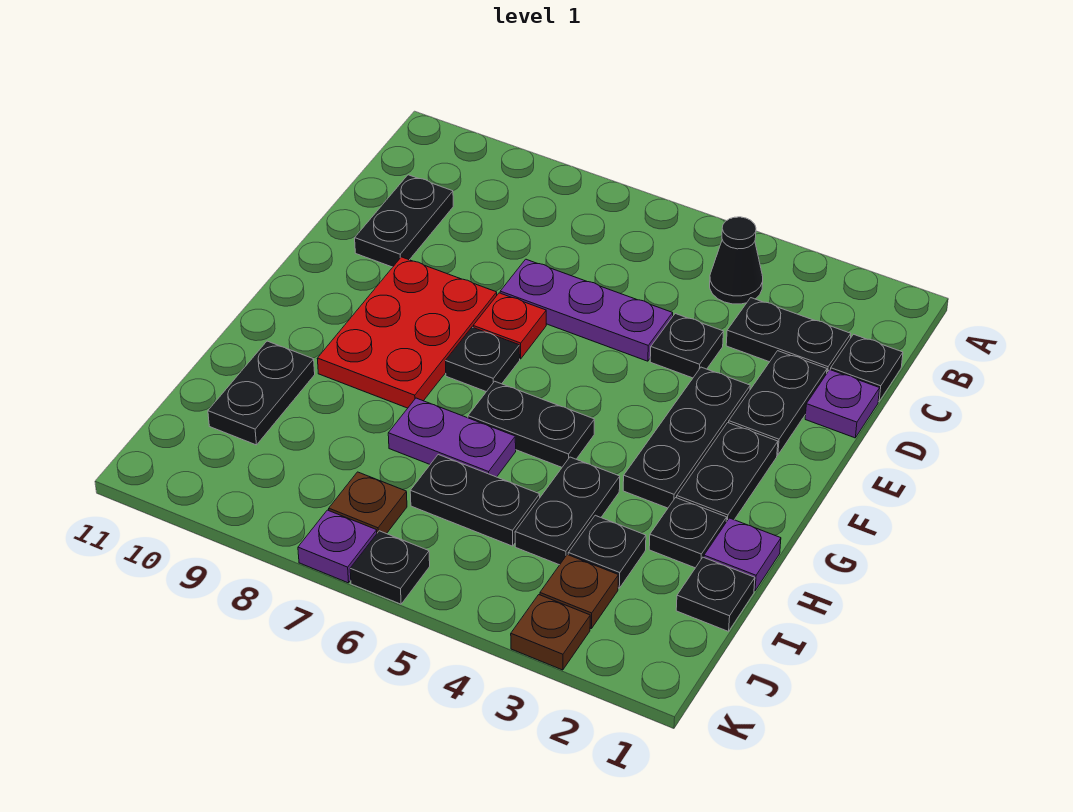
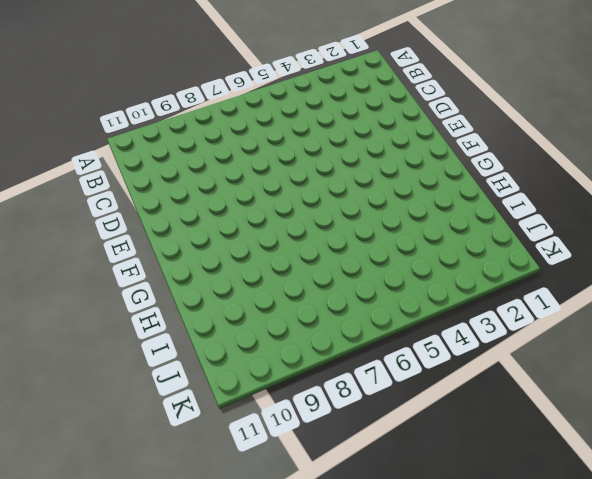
none -> black cone B4 level 1
none -> black plate C1 level 1
none -> black plate C2:C3 level 1

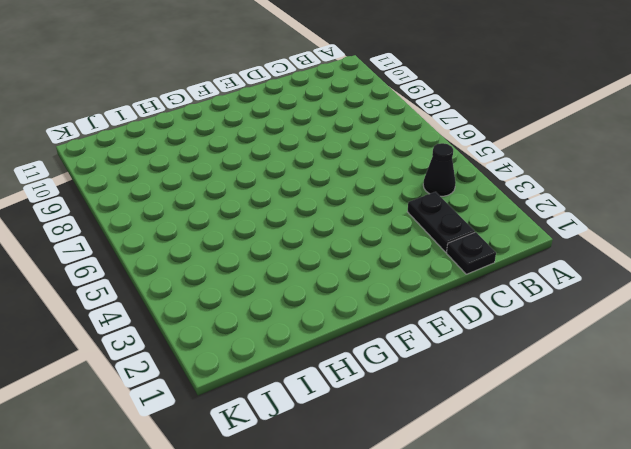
none -> black plate C10:D10 level 1
none -> purple plate D1 level 1
none -> black plate D2:E2 level 1

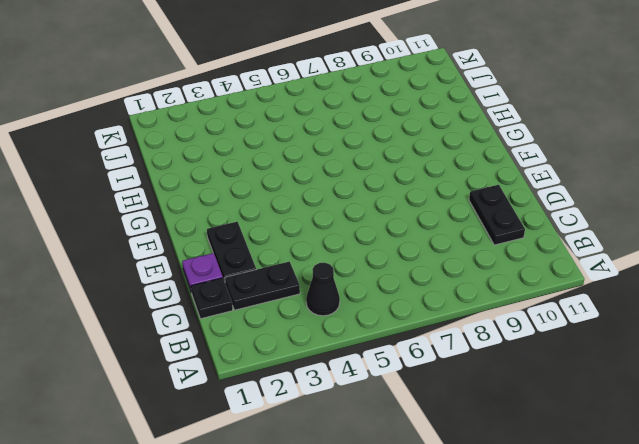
none -> black plate D4 level 1
none -> purple plate D5:D7 level 1
none -> black plate E3:G3 level 1

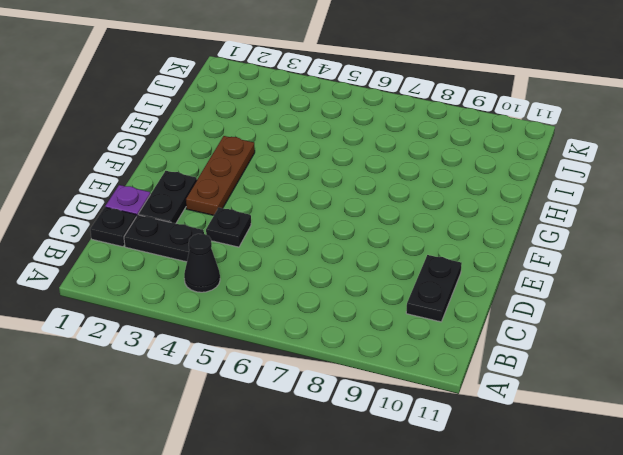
brown plate E3:G3 level 1 -> black plate E3:G3 level 1
none -> purple plate D5:D7 level 1
none -> red plate E7 level 1
none -> red plate E8:G9 level 1

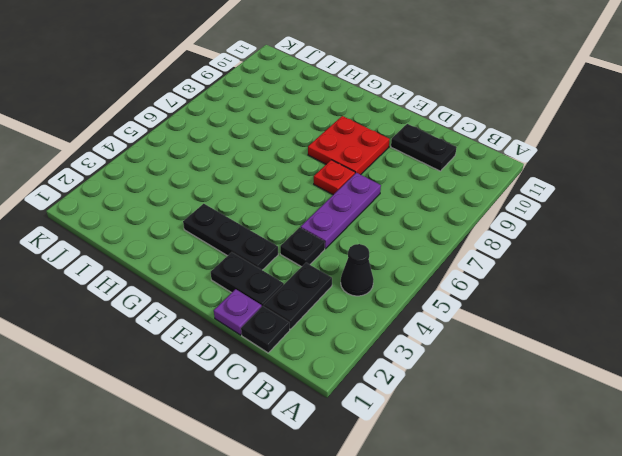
red plate E8:F9 level 1 -> red plate E8:G9 level 1
none -> black plate F2:G2 level 1
none -> black plate F7 level 1
none -> black plate G5:G6 level 1

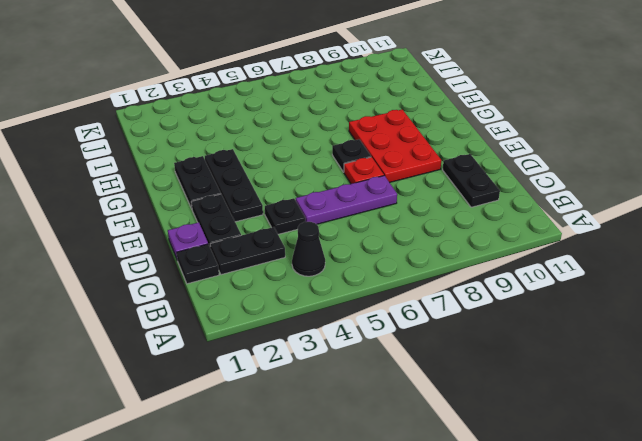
none -> black plate G5:G6 level 1
none -> purple plate H1 level 1
none -> black plate H2 level 1

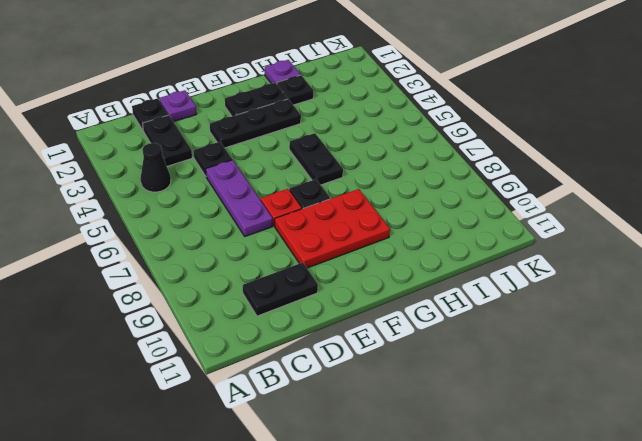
none -> black plate D2:E2 level 1
none -> black plate H4:I4 level 1
none -> purple plate H6:H7 level 1

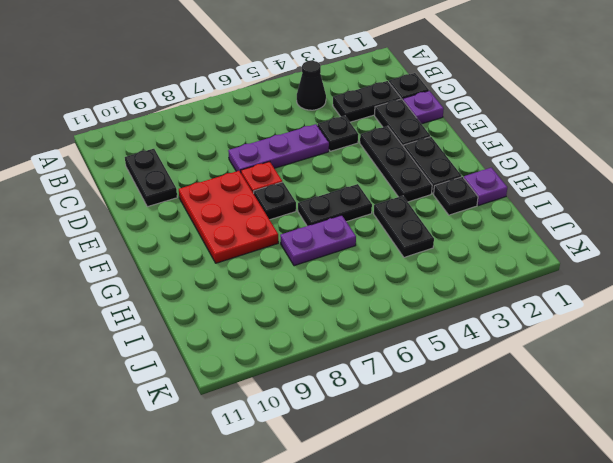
none -> black plate H10:I10 level 1
none -> black plate I1 level 1
none -> black plate I3 level 1

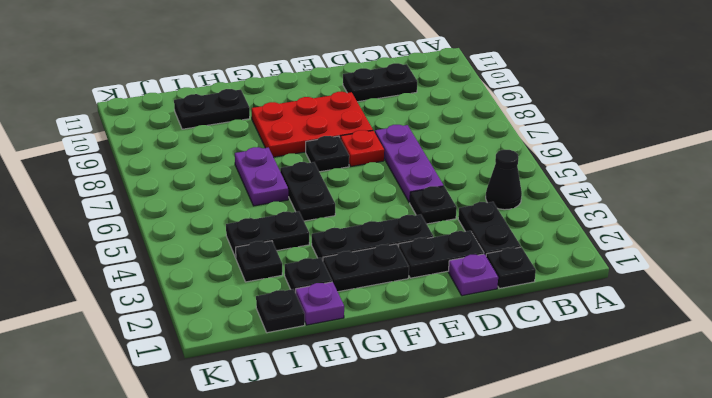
none -> black plate I5:I6 level 1
none -> brown plate J3 level 1
none -> brown plate J7 level 1

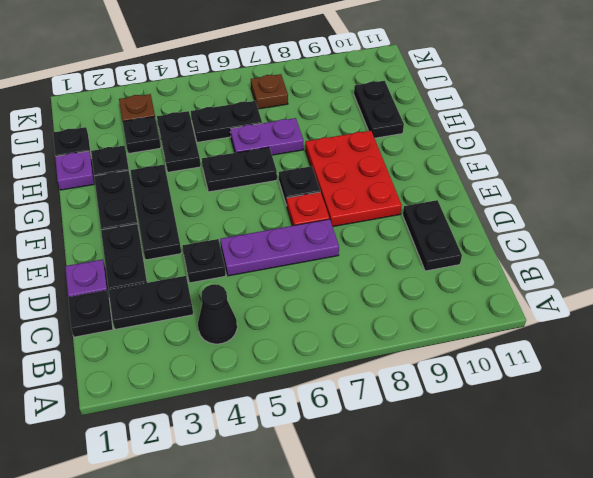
none -> brown plate K3 level 1
none -> black plate K6 level 1
none -> purple plate K7 level 1

